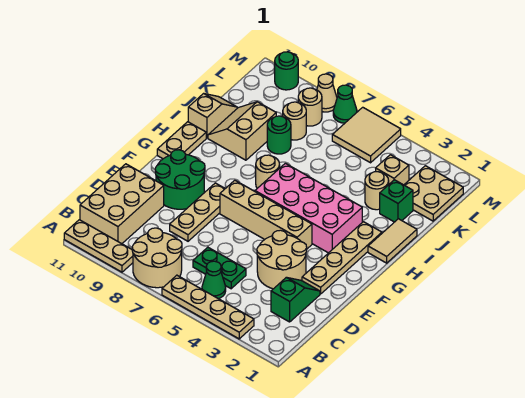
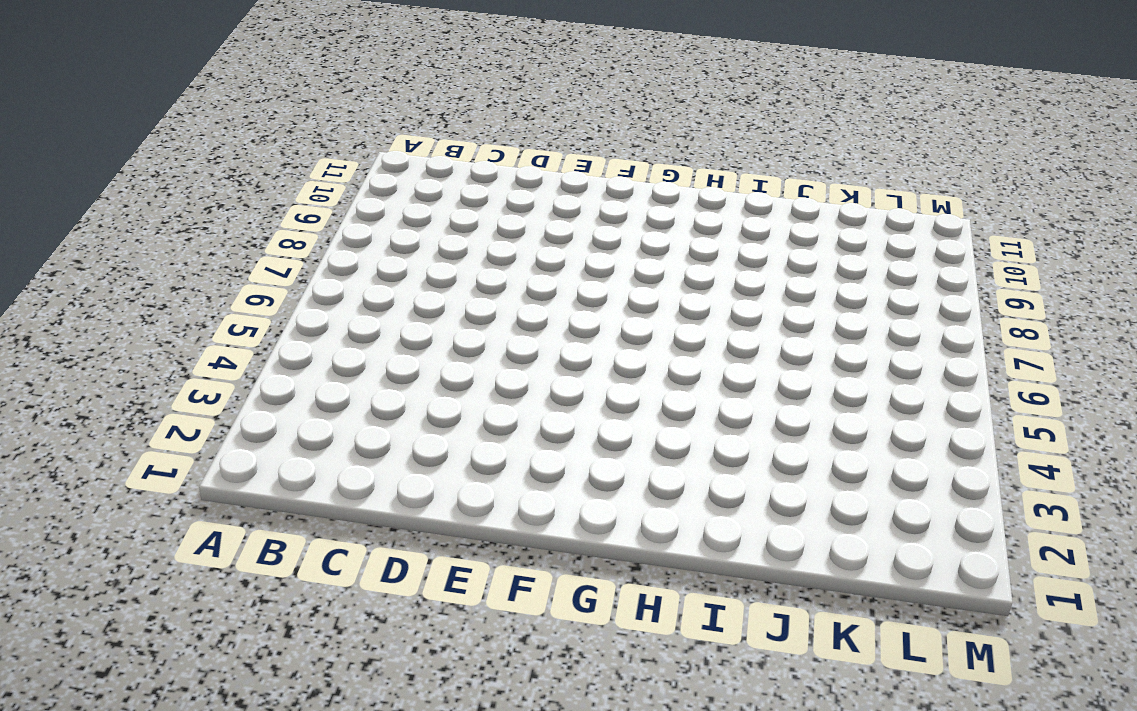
none -> tan plate A3:A6 level 1
none -> tan round brick A7:B8 level 1
none -> tan plate A9:A11 level 1

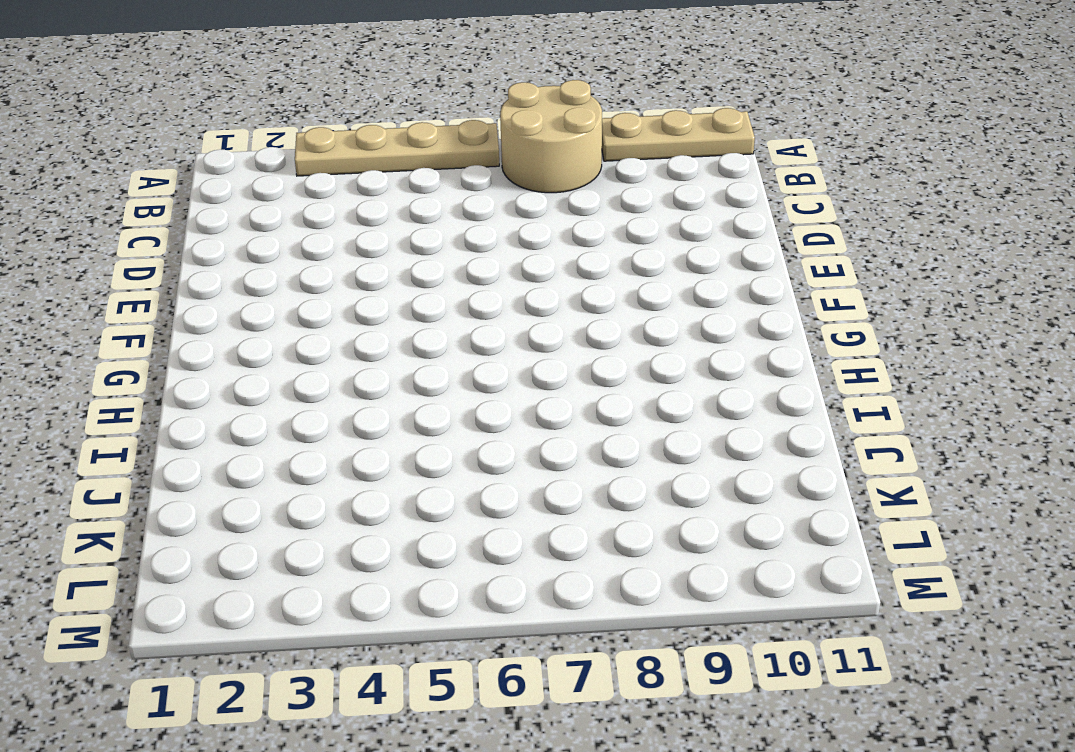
none -> green cone B5 level 1
none -> tan brick B10:D11 level 1
none -> green slope C2:D2 level 1 top C

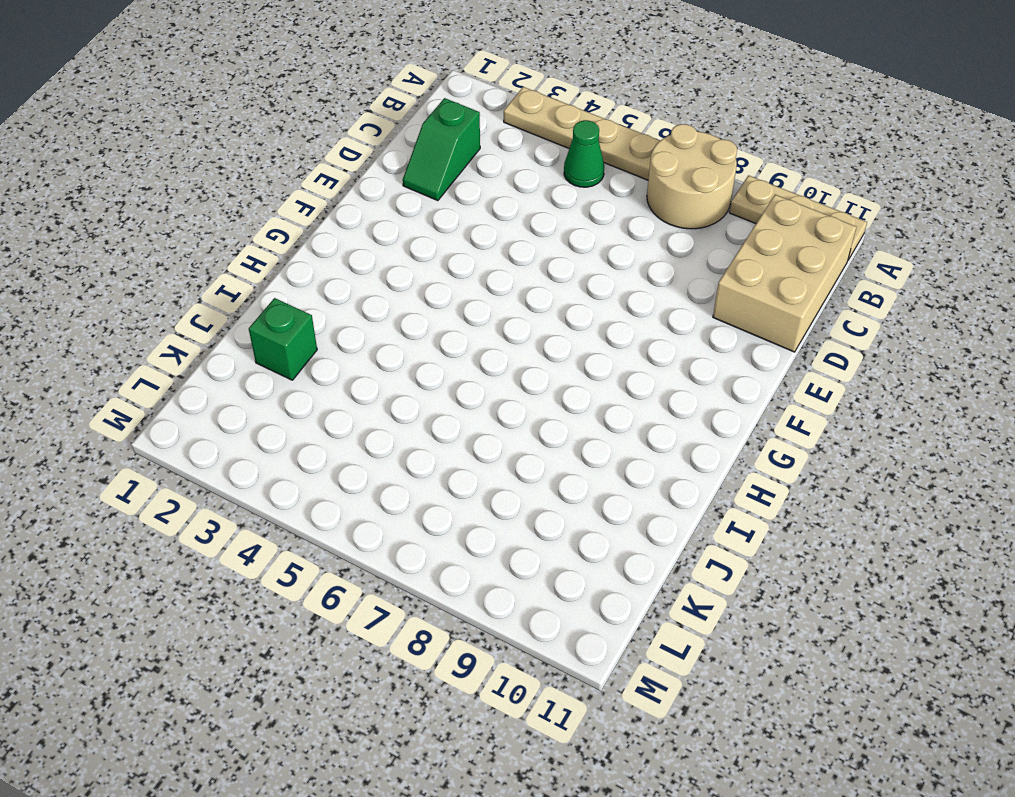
none -> green plate C5:C6 level 1
none -> tan round brick D3:E4 level 1
none -> tan plate D8:F8 level 1

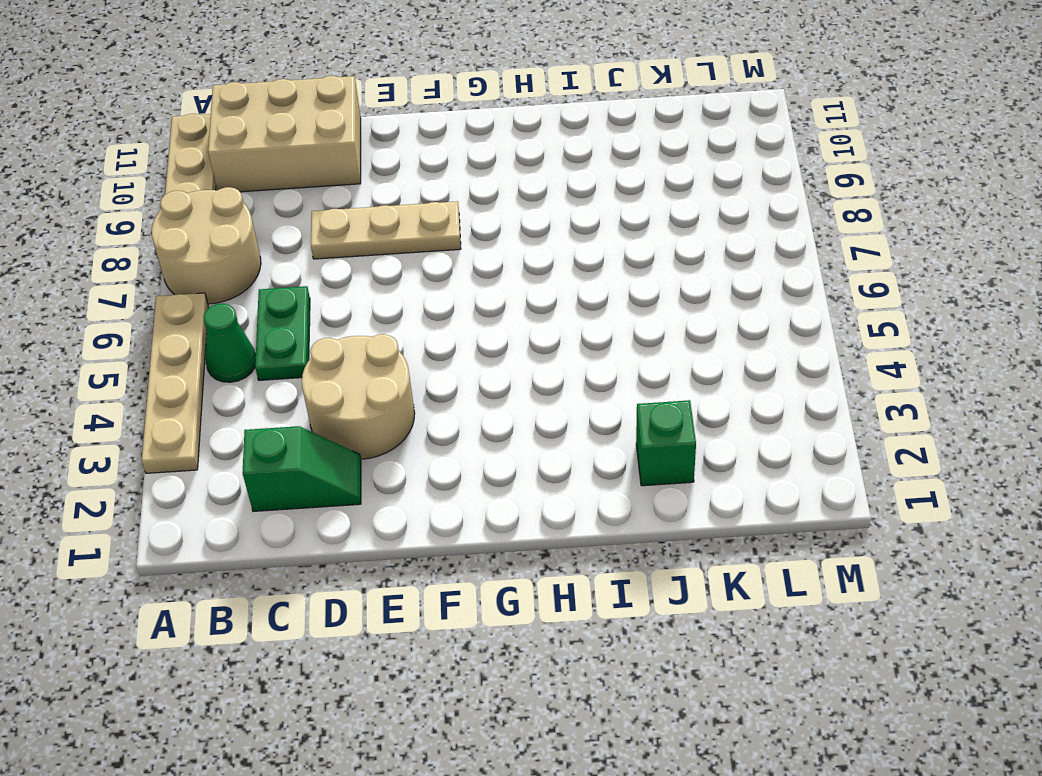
none -> tan plate E2:H2 level 1
none -> green round brick E9:F10 level 1
none -> tan brick F4:F7 level 1

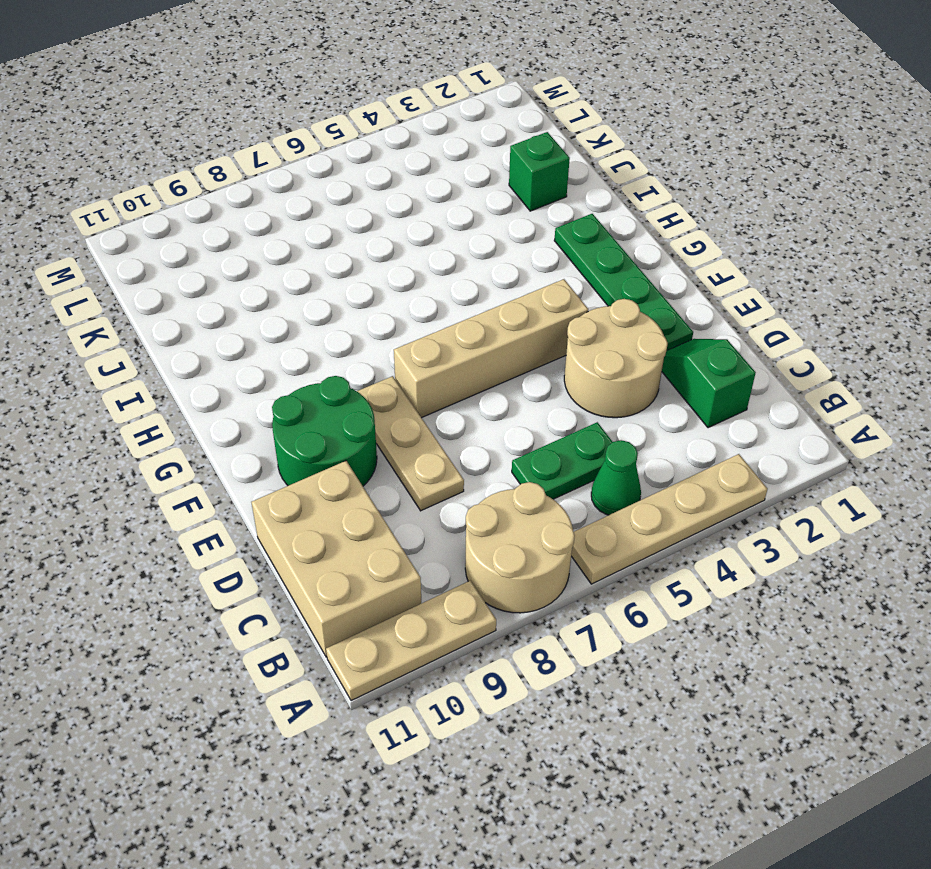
green plate E2:H2 level 1 -> tan plate E2:H2 level 1
none -> pink brick G3:H6 level 1
none -> tan plate G11:H11 level 1
none -> tan tile H1:I1 level 1

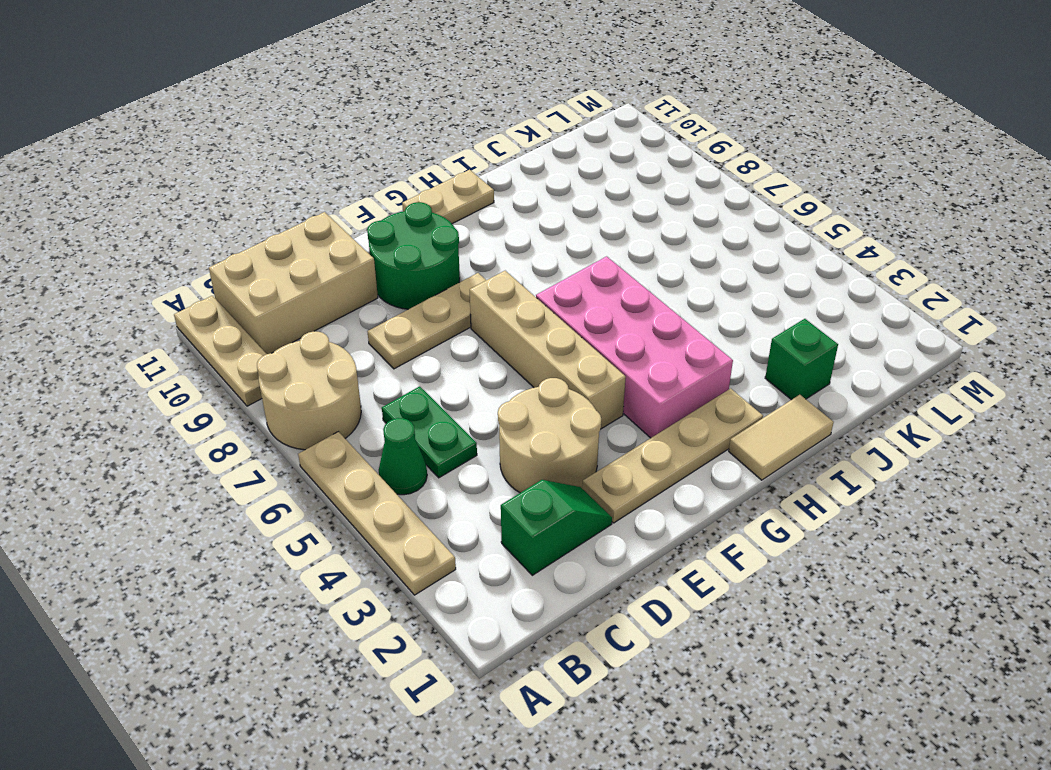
none -> tan round brick H7 level 1
none -> tan slope I9:J10 level 1 top 9
none -> tan slope I11:J11 level 1 top I

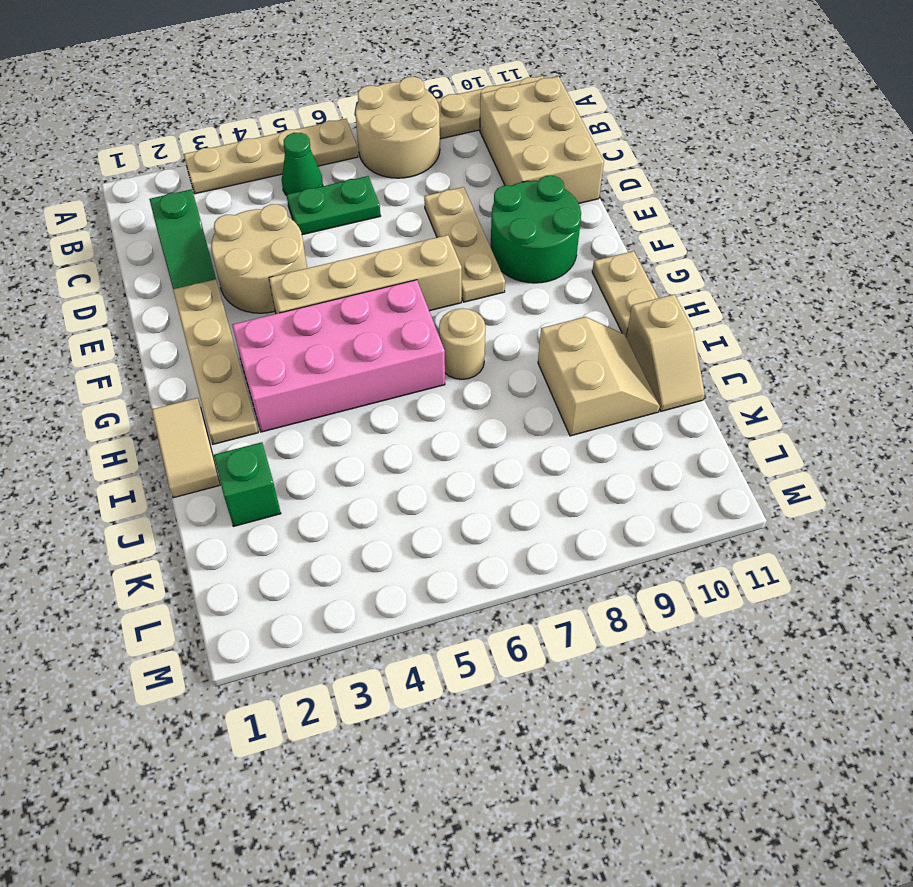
none -> tan round brick J3 level 1
none -> green round brick J8 level 1
none -> tan plate K1:L2 level 1

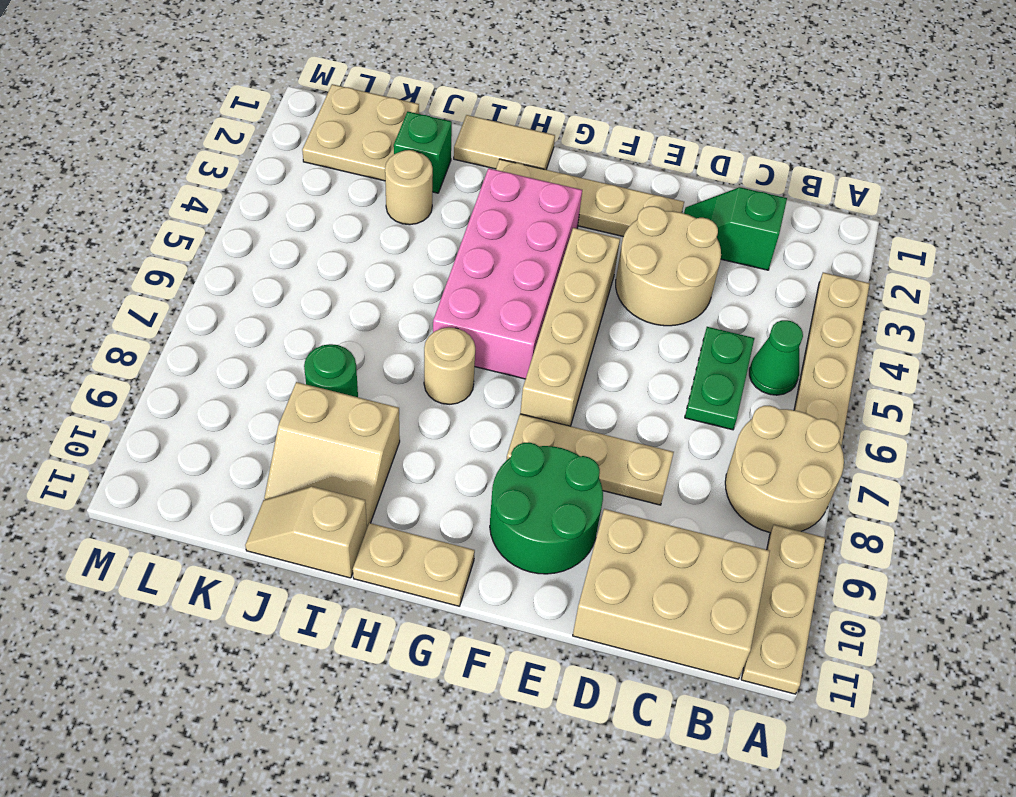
none -> tan brick K3 level 1
none -> tan round brick K8 level 1
none -> tan tile L5:M6 level 1

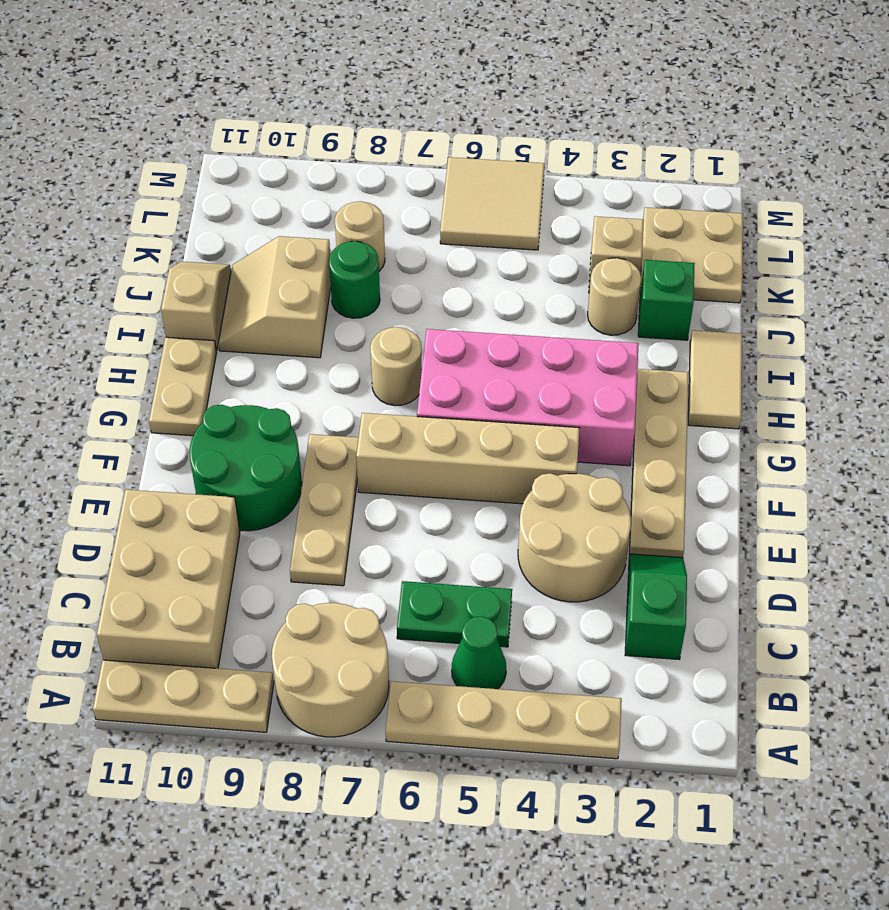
none -> tan round brick L8 level 1
none -> green cone M7 level 1
none -> tan cone M8 level 1

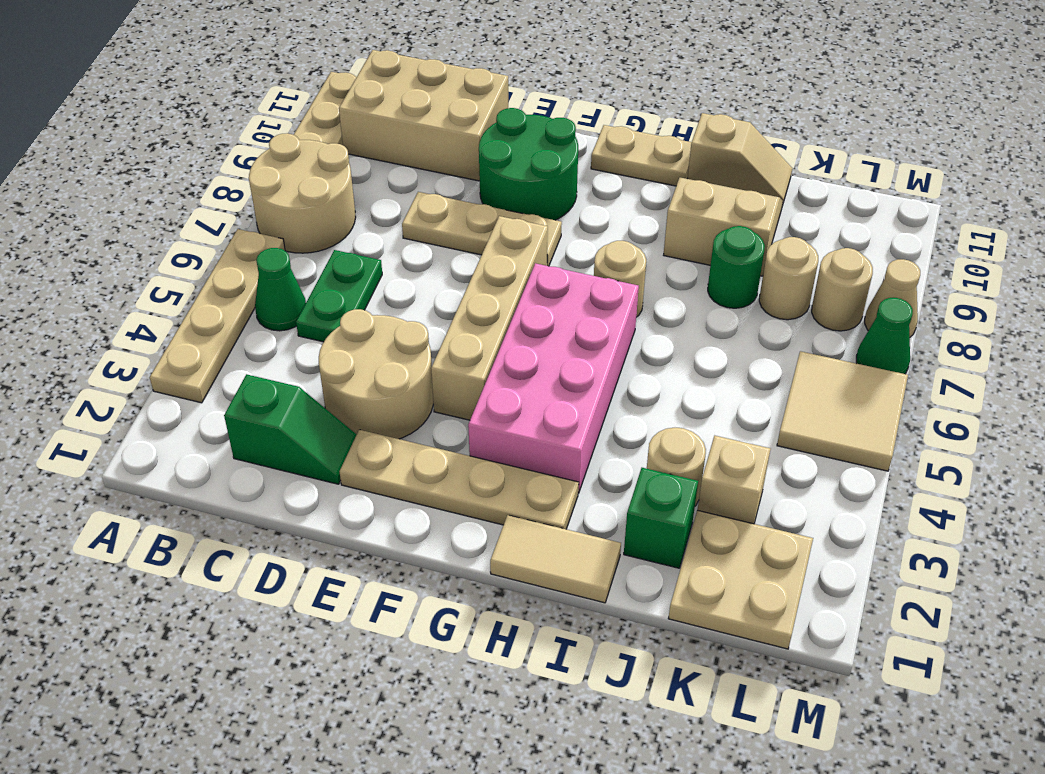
none -> green round brick M10 level 1

